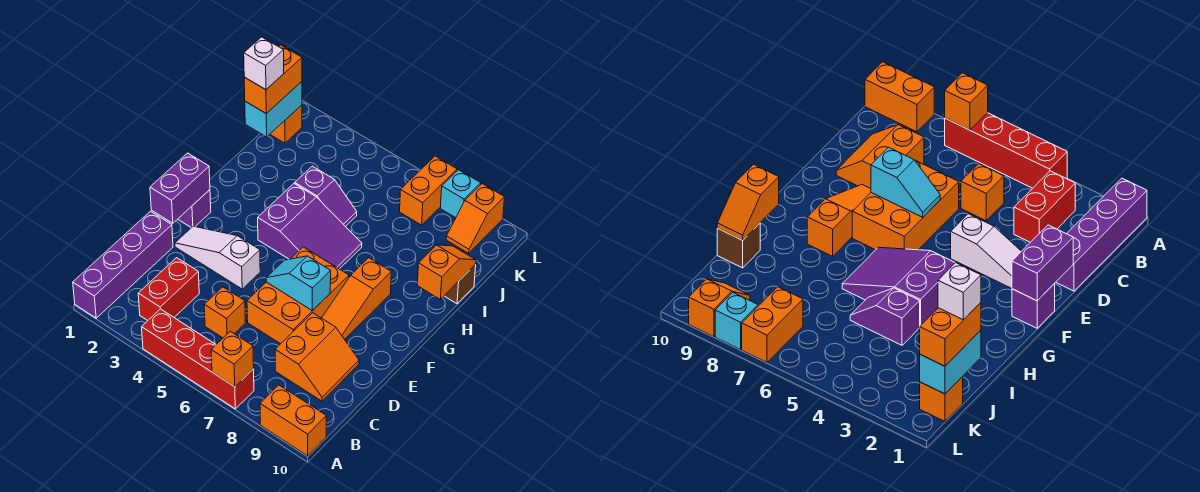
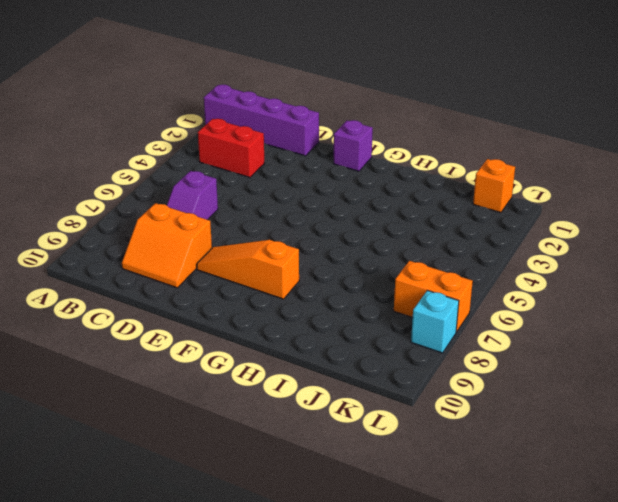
purple slope C6:C7 level 1 top 6 -> purple slope I4:I5 level 1 top 4
none -> red brick A4:A7 level 1
none -> orange brick A9:A10 level 1
none -> orange brick C5 level 1

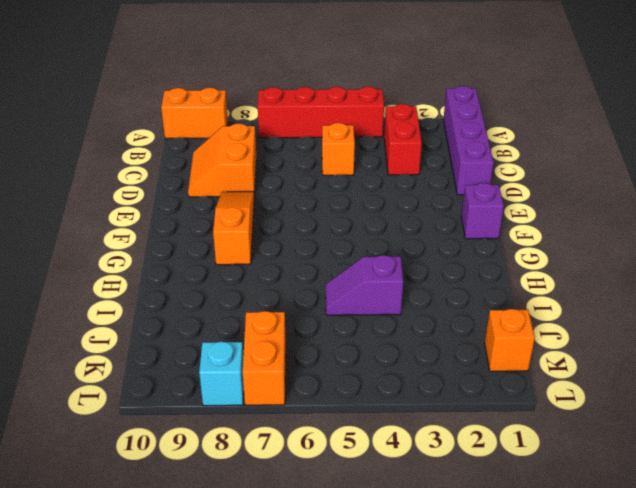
none -> orange brick D6:F7 level 1
none -> white slope E2:E4 level 1 top 4
none -> purple slope G4:H6 level 1 top 4

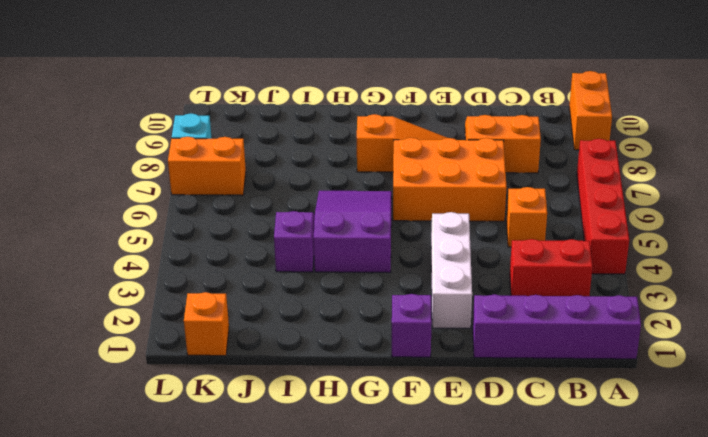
white brick E2:E4 level 1 -> white slope E2:E4 level 1 top 4
none -> brown brick I10 level 1
none -> orange slope K9:L9 level 1 top L
none -> orange brick A7 level 2

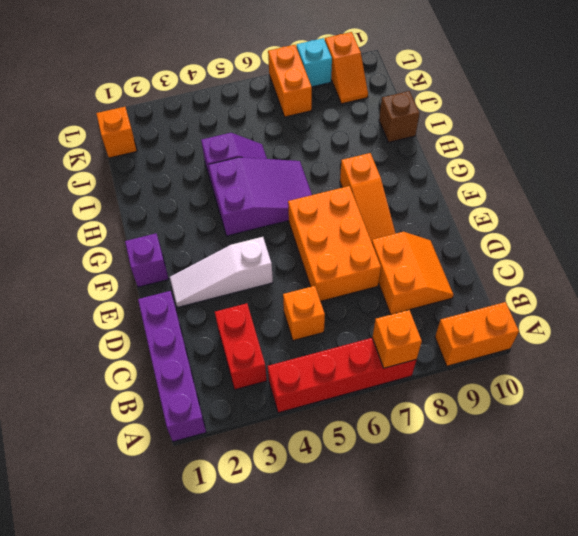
none -> purple brick E1:F1 level 2
none -> cyan slope E6:E7 level 2 top 7
none -> orange slope H10:I10 level 2 top H

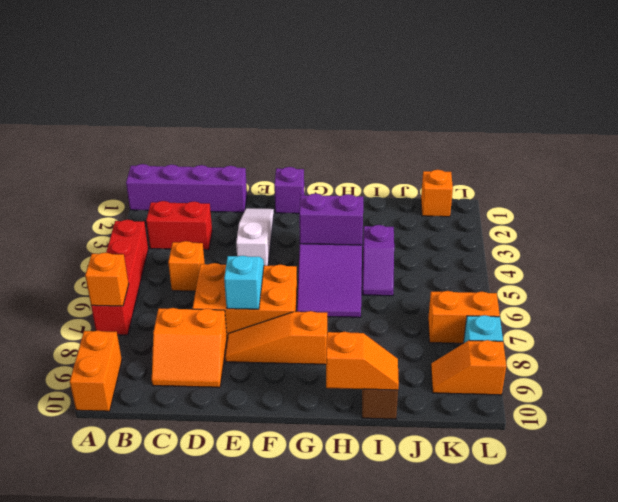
purple brick G4:H4 level 2 -> purple brick E1:F1 level 2
none -> cyan brick J1:K1 level 2
none -> orange brick J1:K1 level 3
none -> white brick J1 level 4

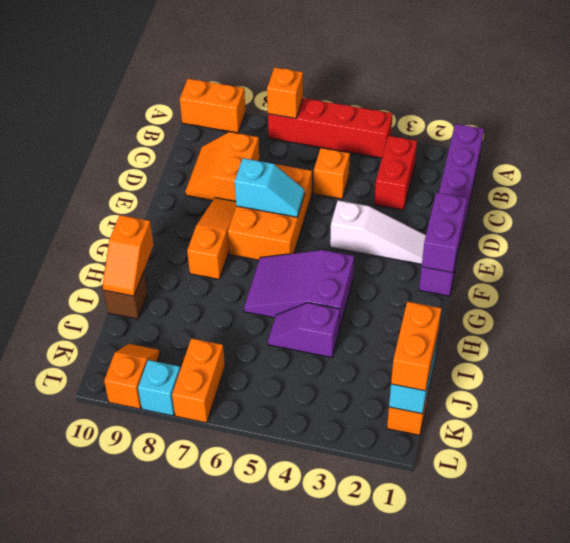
none -> white brick J1 level 4

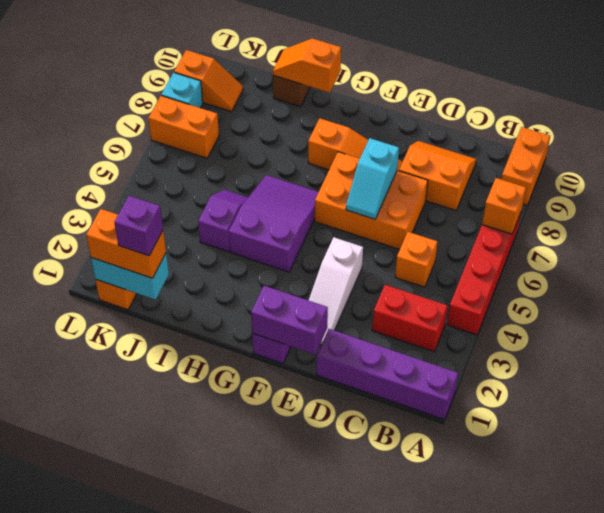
purple brick J1 level 4 -> white brick J1 level 4

